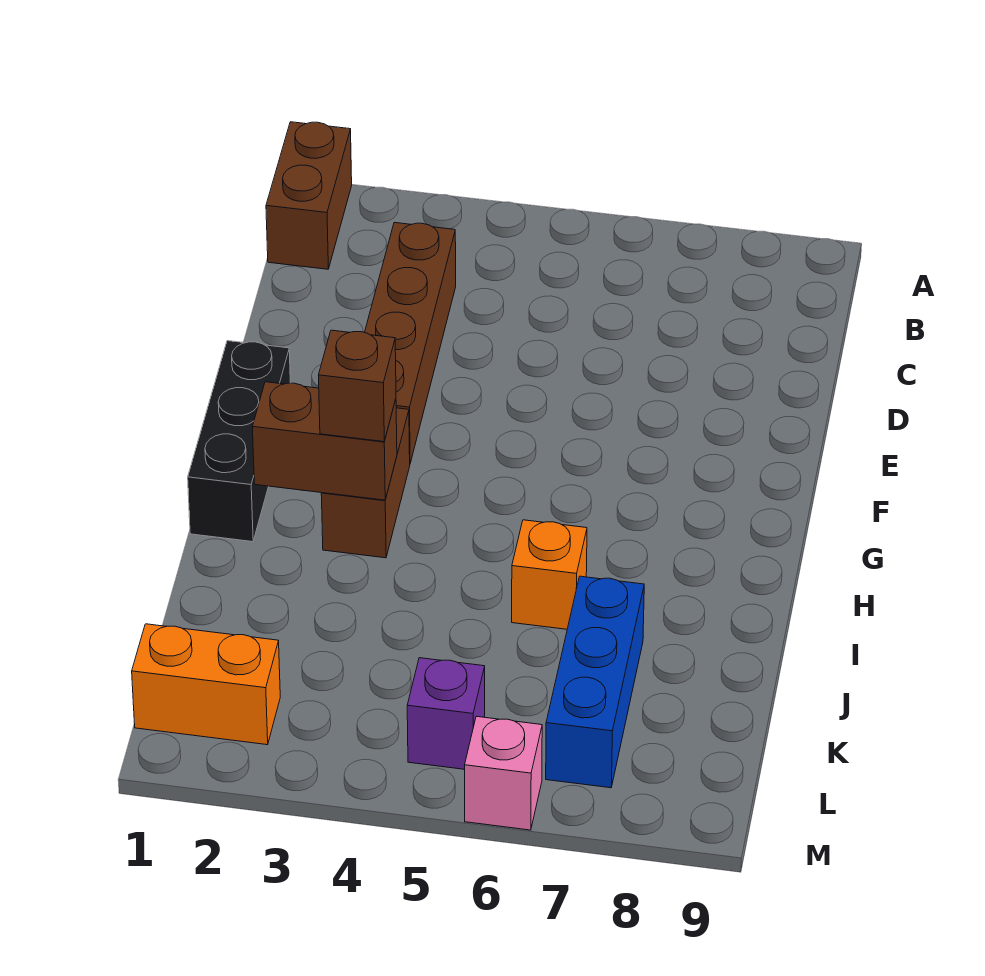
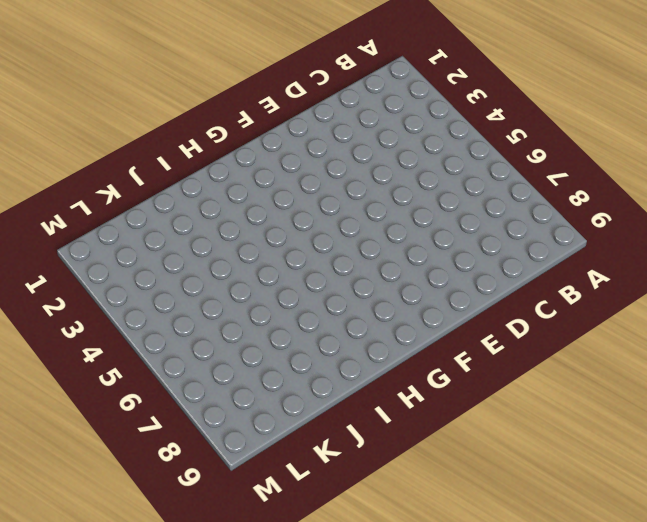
none -> brown brick A1:B1 level 1
none -> brown brick C3:F3 level 1

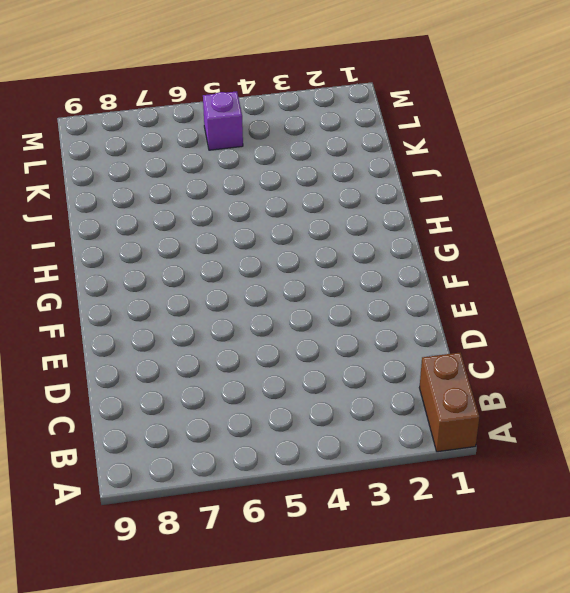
none -> brown brick C3:F3 level 1
none -> black brick F1:H1 level 1

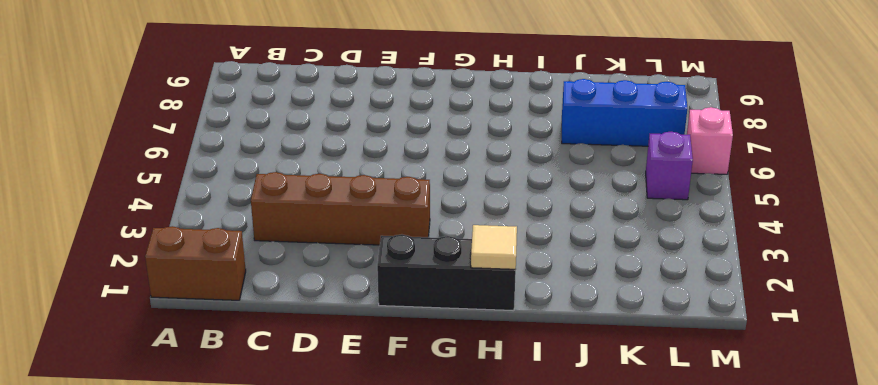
tan tile H1 level 2 -> none
none -> brown brick G3:H3 level 1
none -> orange brick I6 level 1

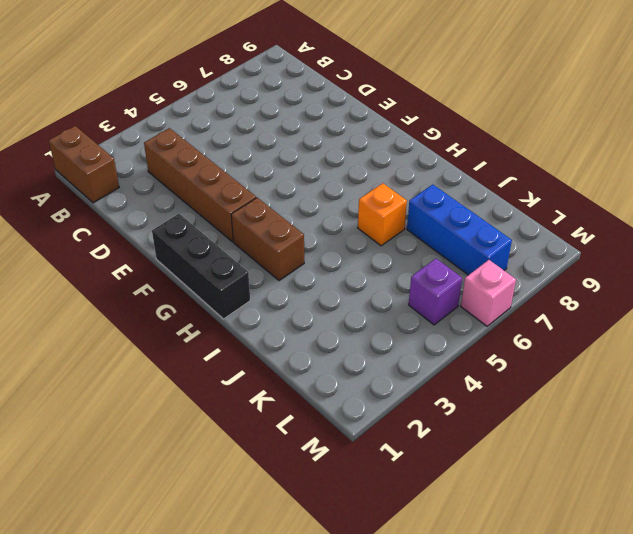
none -> orange brick L1:L2 level 1
none -> brown brick H2:H3 level 2

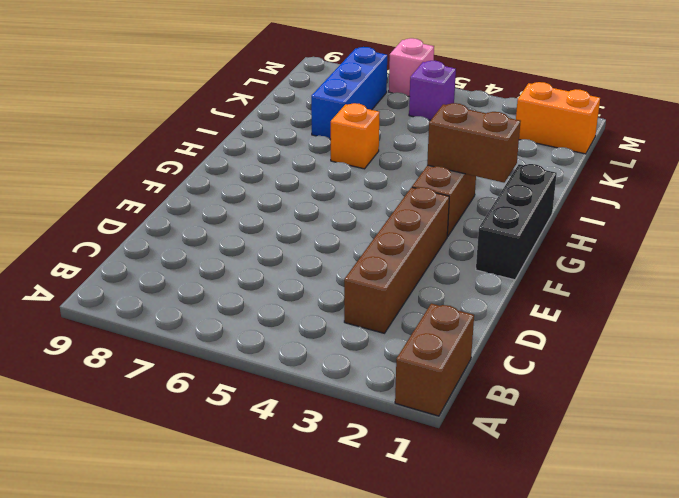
none -> brown brick H3 level 3

